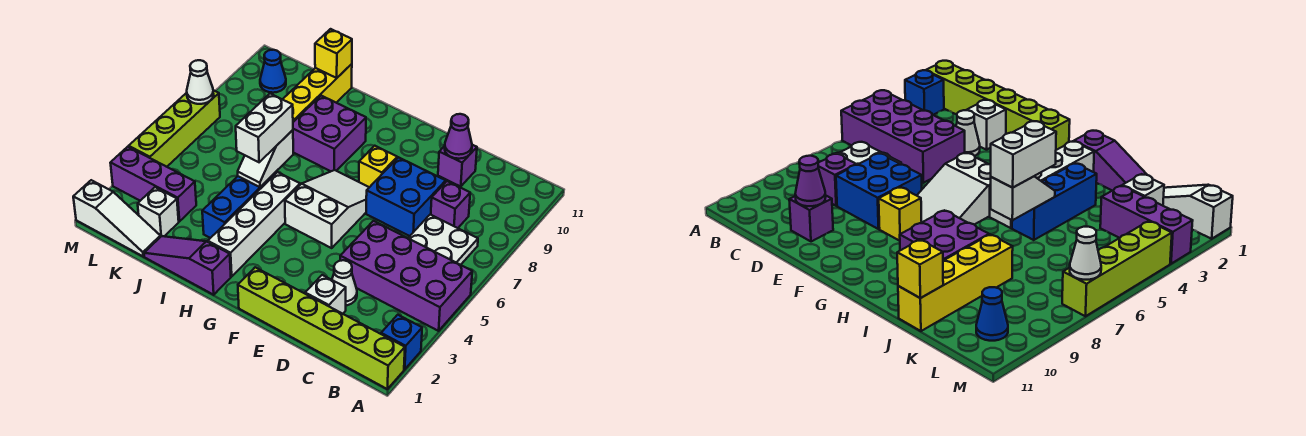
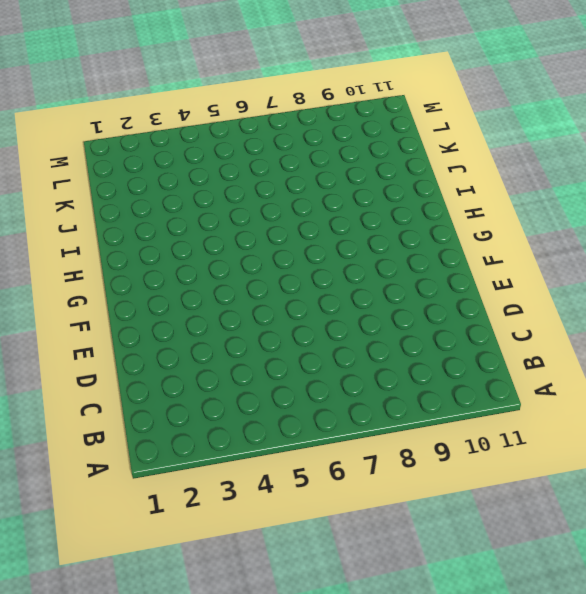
none -> lime brick A1:F1 level 1
none -> blue brick A2 level 1
none -> purple brick A4:D5 level 1

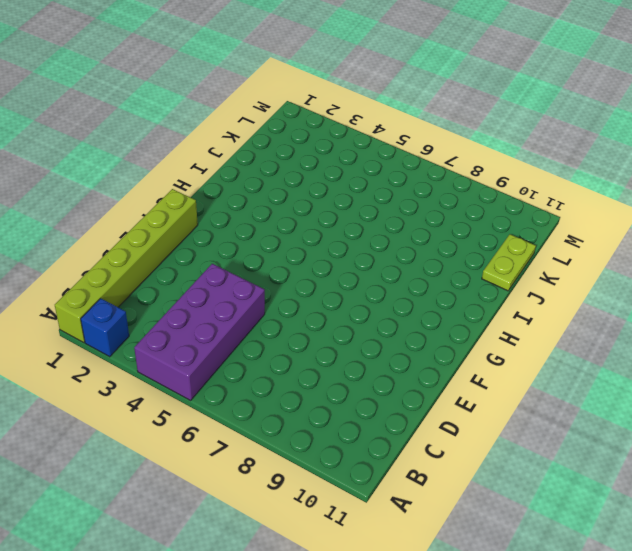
lime plate J11:K11 level 1 -> yellow brick J8:J11 level 1
none -> white plate B6:C7 level 1
none -> purple brick C8 level 1
none -> white brick D2 level 1

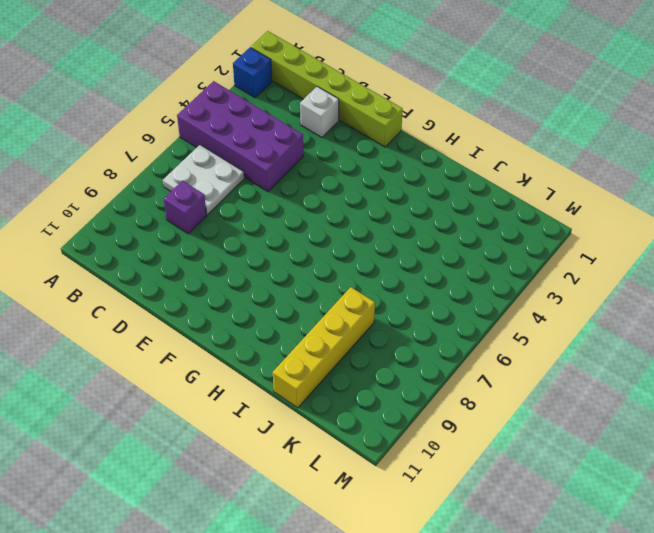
none -> white cone D3 level 1
none -> blue brick D7:E8 level 1
none -> purple brick D10 level 1

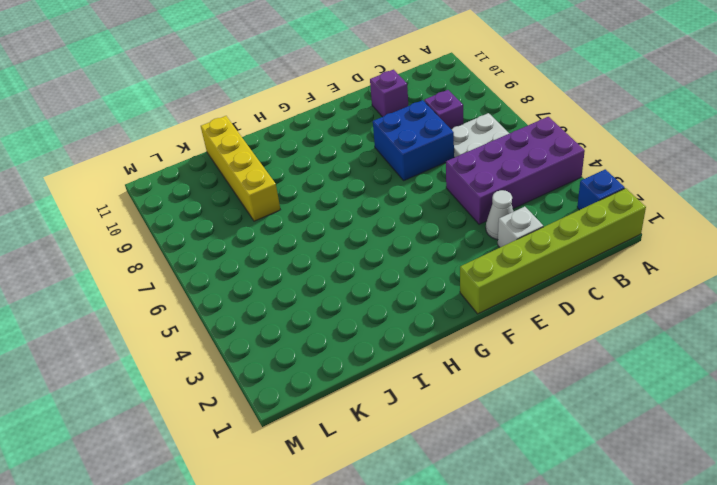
none -> white slope F5:G7 level 1 top 5
none -> yellow brick F8 level 1
none -> purple slope H1:J1 level 1 top H

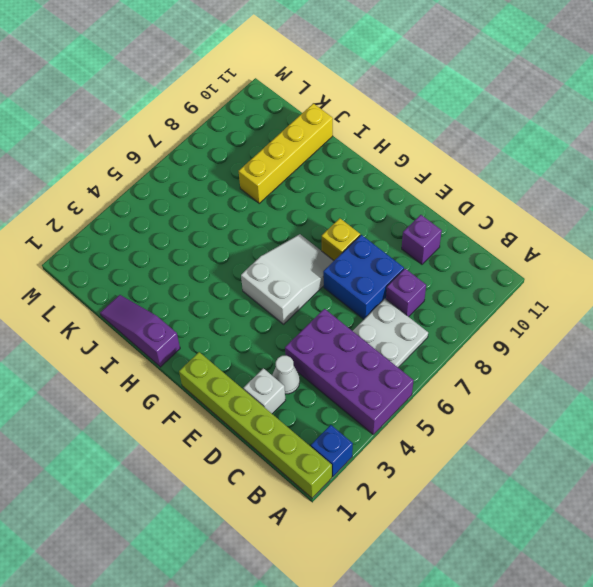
none -> white brick H2:H5 level 1
none -> purple brick H8:I9 level 1
none -> blue brick I3:I5 level 1

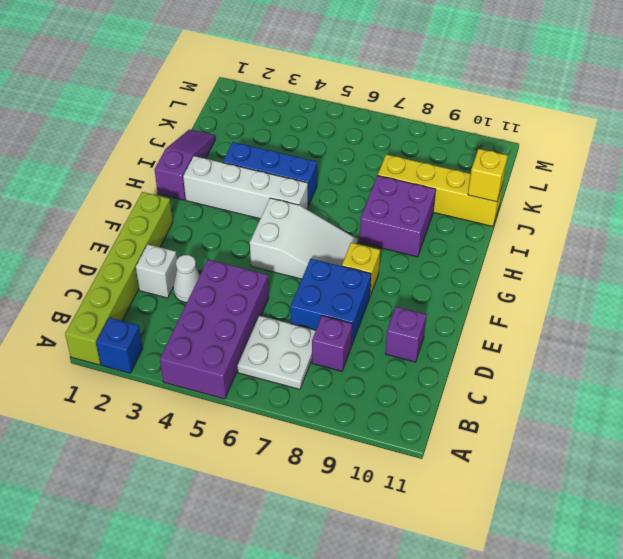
none -> white slope K1:M1 level 1 top M
none -> white brick K2 level 1
none -> purple brick K3:M3 level 1

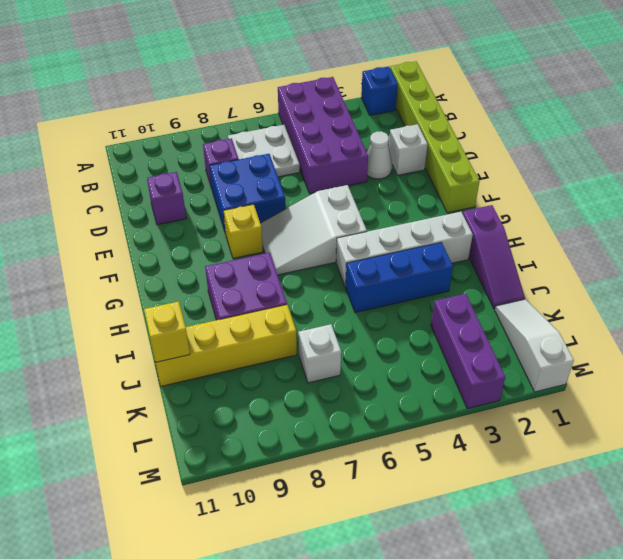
white brick K7 level 1 -> white brick K2 level 1
none -> blue cone L10 level 1
none -> lime brick M4:M7 level 1
none -> purple cone D10 level 2

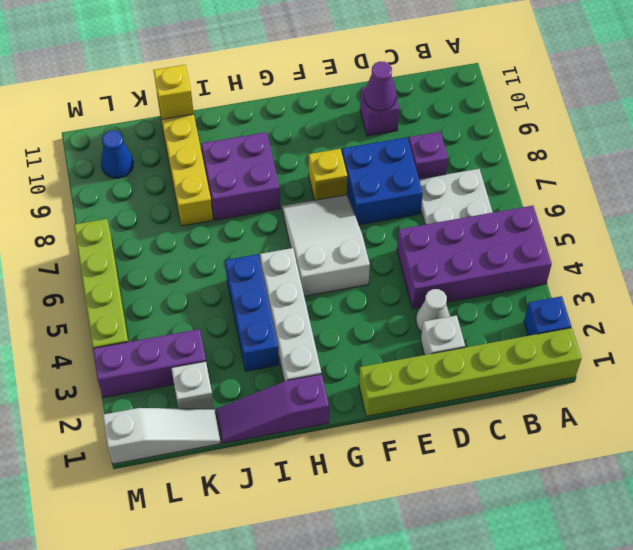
none -> white slope I5:I6 level 2 top 6
none -> white cone M7 level 2
none -> white brick I5:I6 level 3

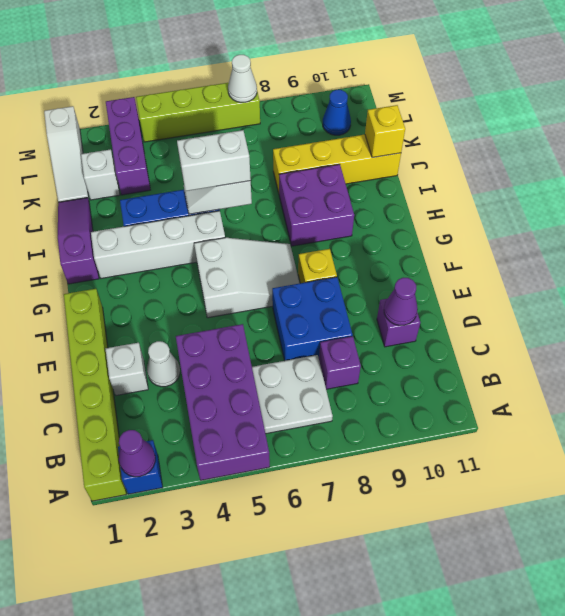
purple cone A2 level 2 -> none

